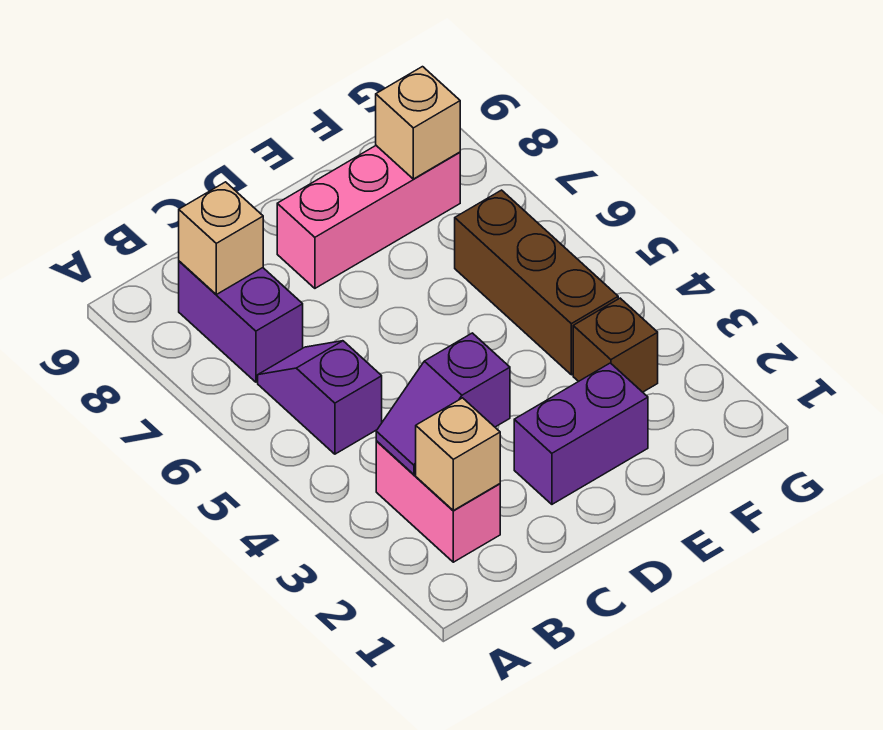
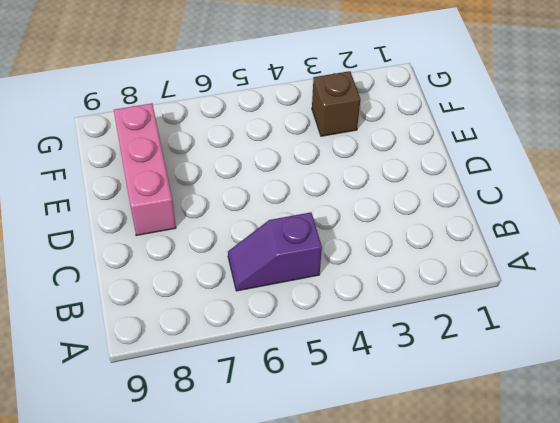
none -> pink brick B2:B3 level 1
none -> purple brick B7:B8 level 1

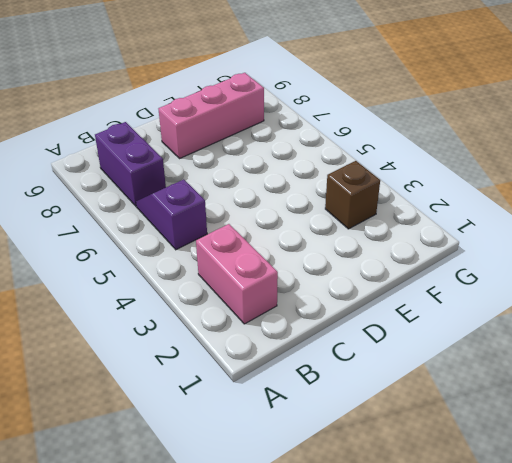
none -> purple brick D2:E2 level 1
none -> brown brick F4:F6 level 1

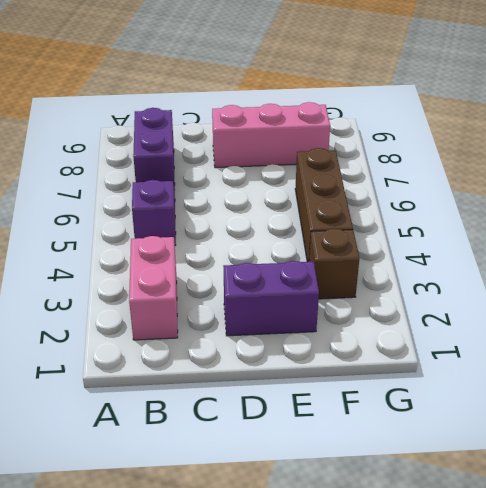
none -> tan brick B2 level 2
none -> purple slope B3:C3 level 2 top C

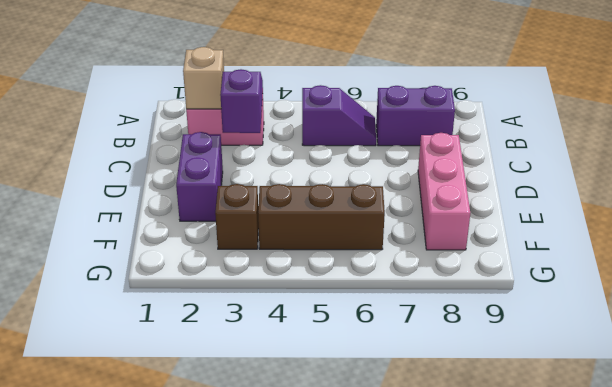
none -> tan brick B8 level 2
none -> tan brick F8 level 2

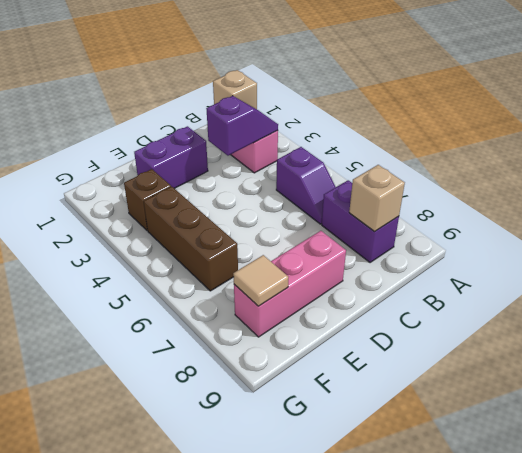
tan tile F8 level 2 -> tan brick F8 level 2

